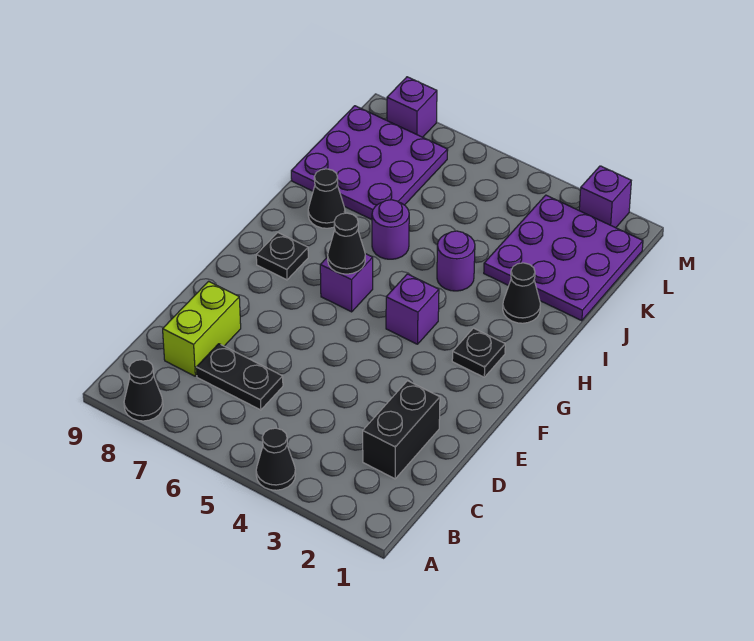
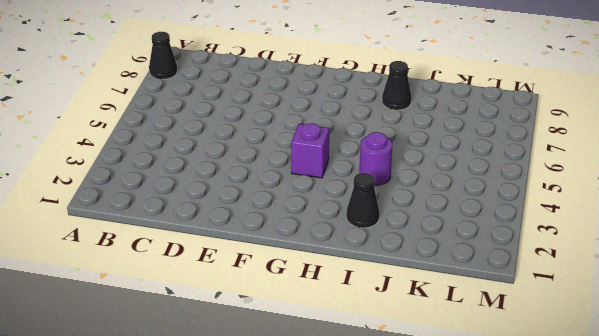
none -> black cone A4 level 1
none -> black brick C2:D2 level 1
none -> black plate C6:C7 level 1

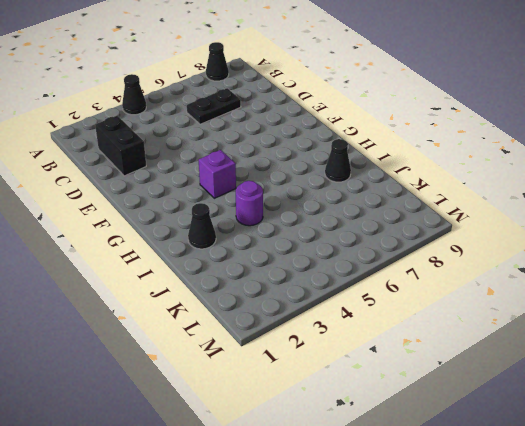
none -> lime brick C8:D8 level 1
none -> black plate G2 level 1
none -> purple brick G6 level 1

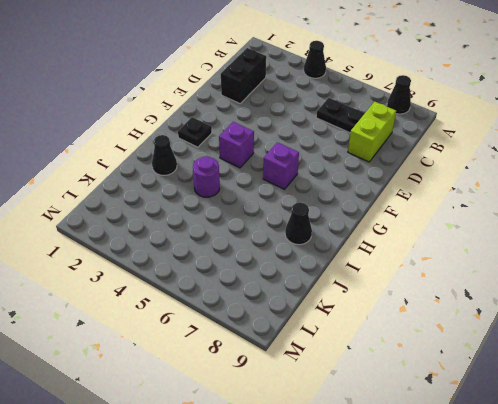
none -> black plate G8 level 1
none -> purple round brick I6 level 1
none -> purple plate J1:L3 level 1

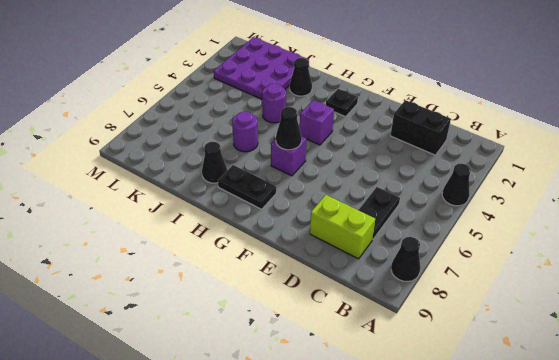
black plate G8:H8 level 1 -> black plate G8 level 1
none -> purple plate J7:L9 level 1
none -> purple brick M2 level 1
none -> purple brick M8 level 1

